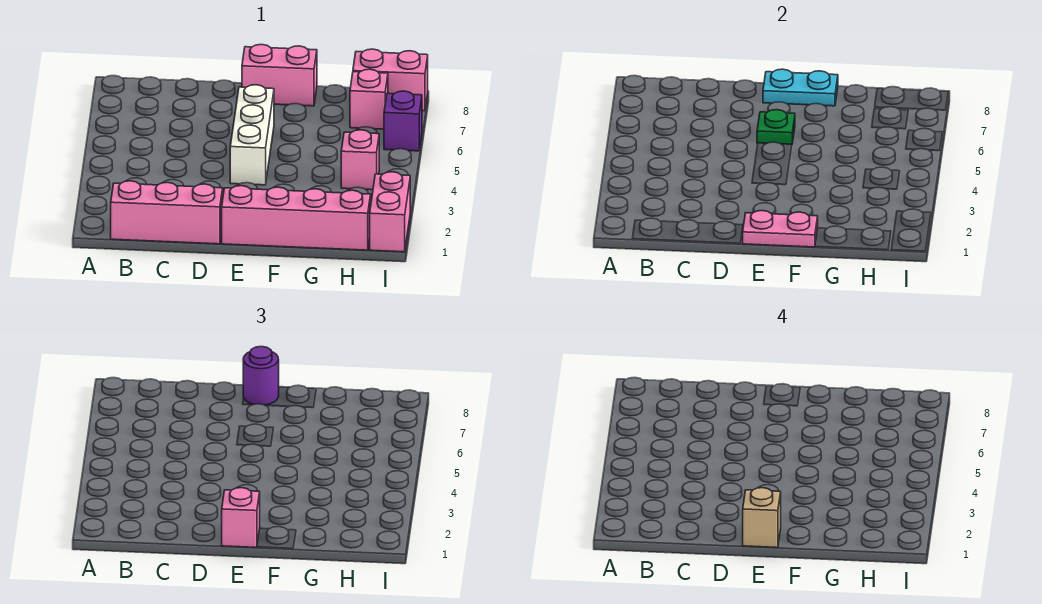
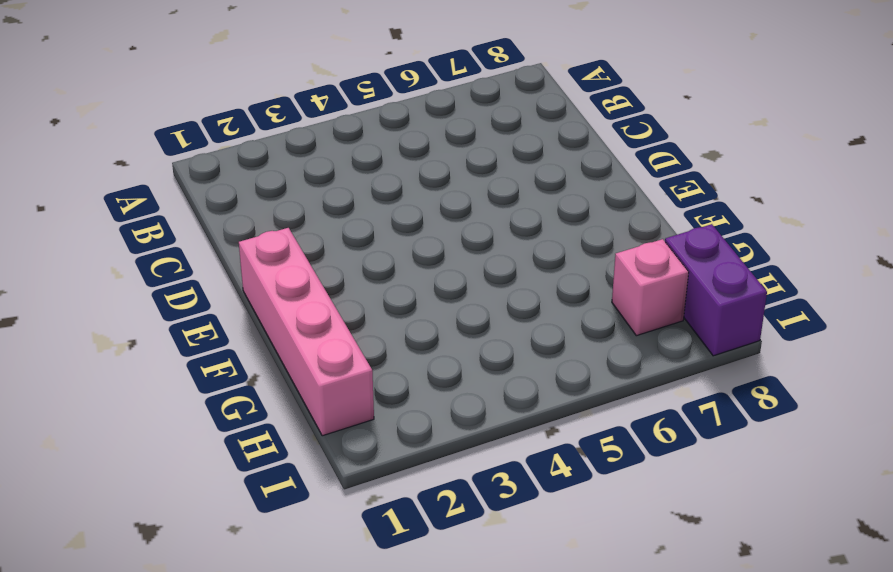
purple brick H8:I8 level 1 -> pink brick H8:I8 level 1
none -> pink brick B1:D1 level 1
none -> white brick E4:E6 level 1
none -> pink brick E8:F8 level 1

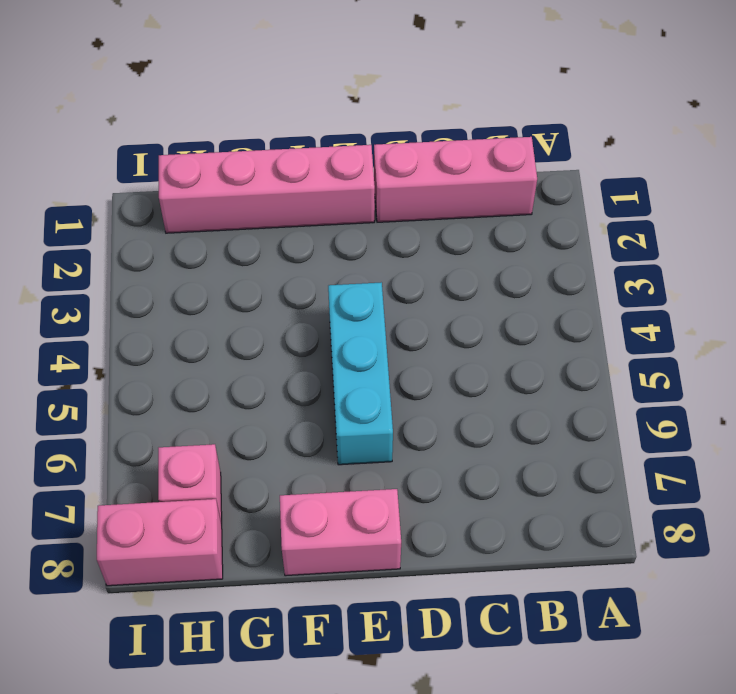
cyan brick E4:E6 level 1 -> white brick E4:E6 level 1
none -> pink brick H4 level 1
none -> pink brick I1:I2 level 1
none -> purple brick I6 level 1

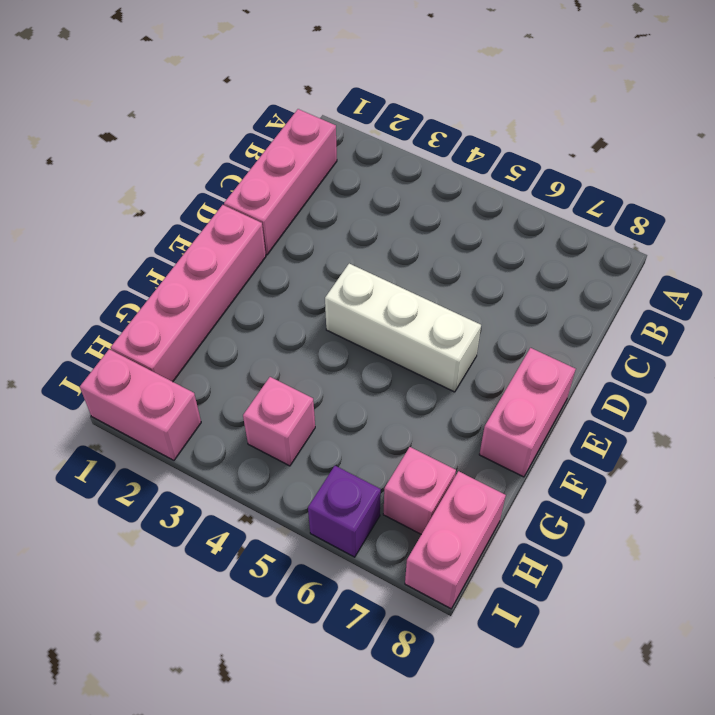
none -> pink plate E1:F1 level 2
none -> green plate E6 level 2
none -> cyan plate E8:F8 level 2

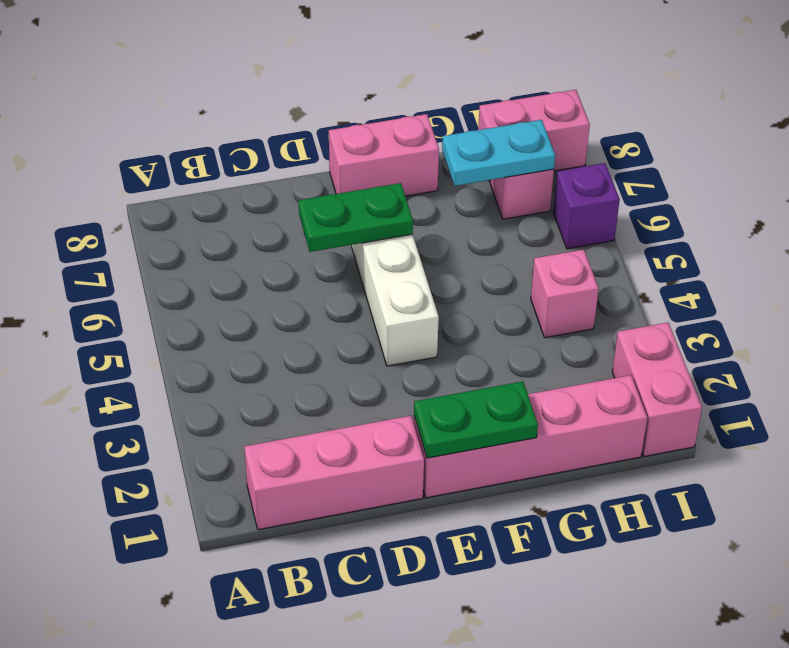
green plate D6:E6 level 2 -> green plate E6 level 2
green plate E1:F1 level 2 -> pink plate E1:F1 level 2
cyan plate G7:H7 level 2 -> cyan plate E8:F8 level 2
none -> pink brick E1 level 3
none -> purple round brick E8 level 3
none -> tan brick E1 level 4

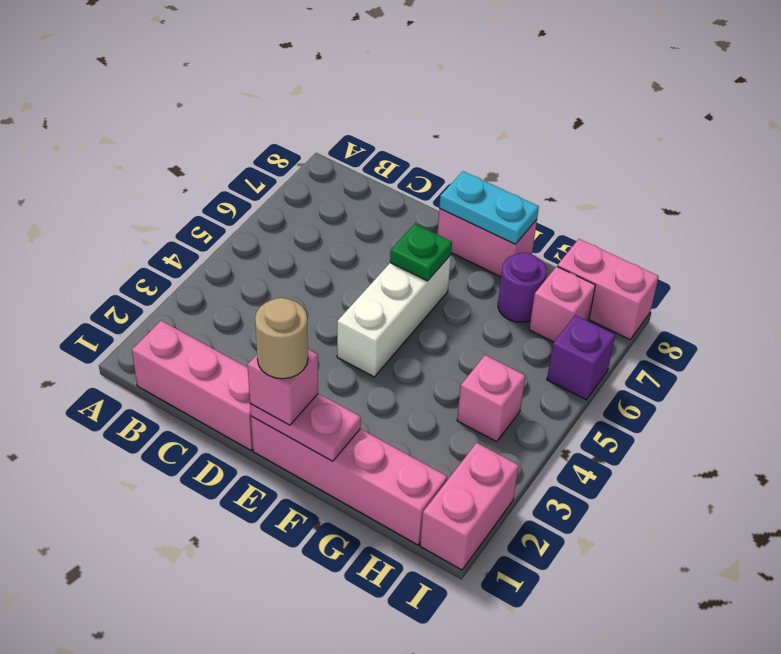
tan round brick E1 level 4 -> tan brick E1 level 4
purple round brick G7 level 1 -> purple round brick E8 level 3

